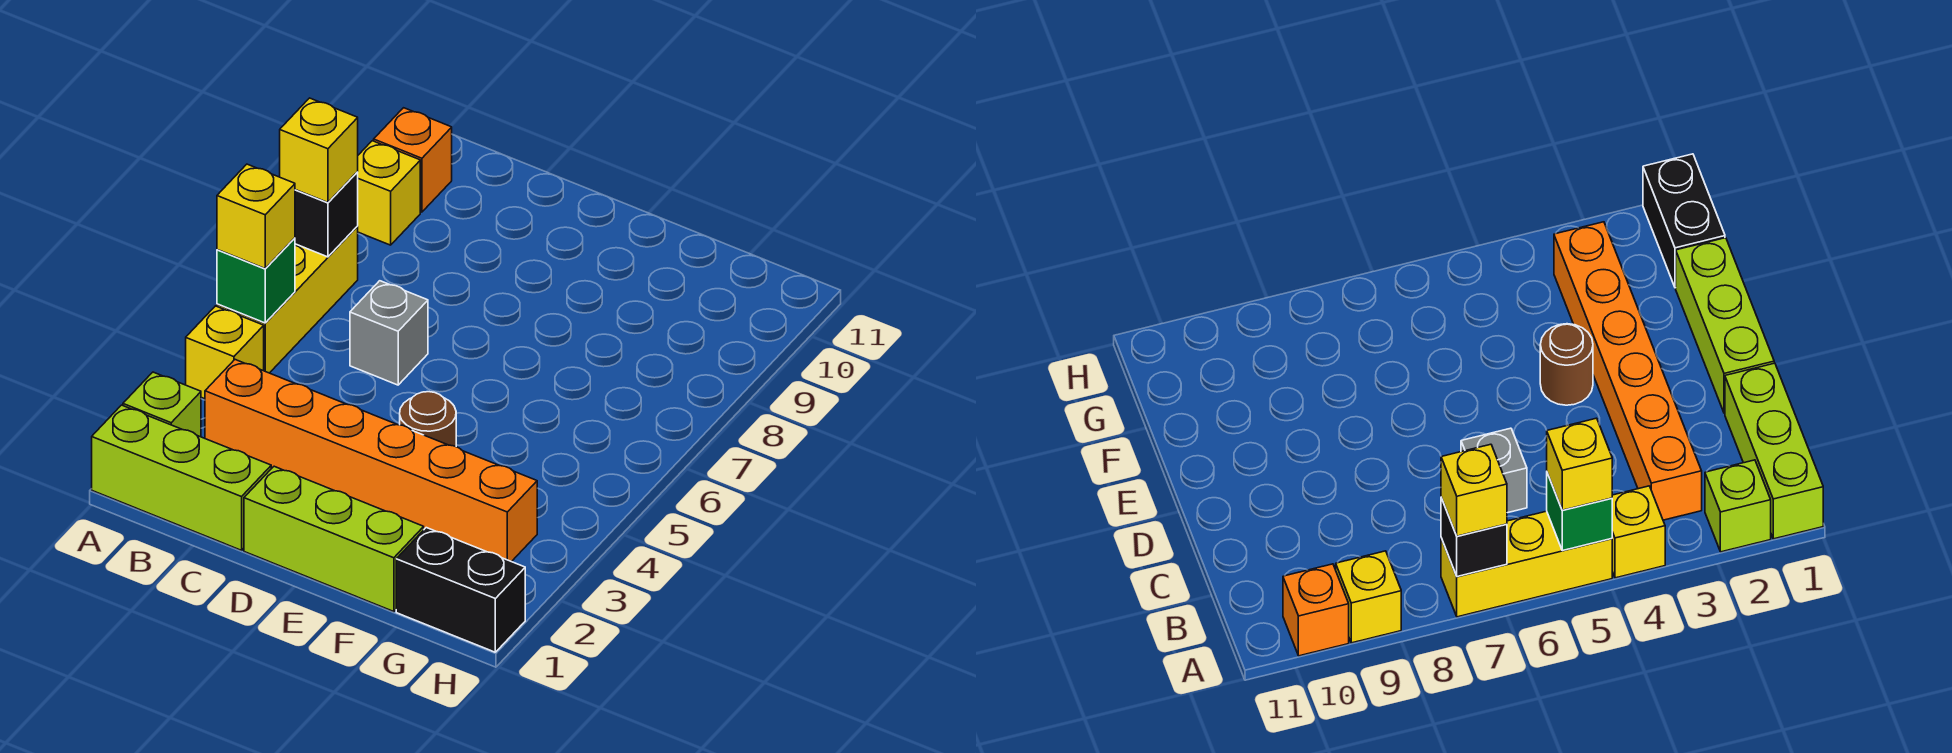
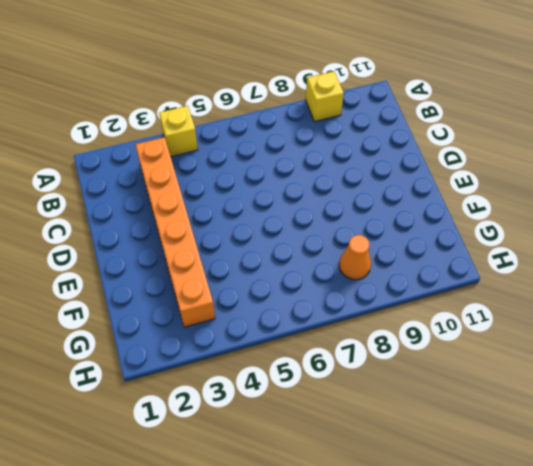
orange cone G8 level 1 -> none
none -> lime brick A1:C1 level 1
none -> lime brick A2 level 1
none -> yellow brick A5:A7 level 1

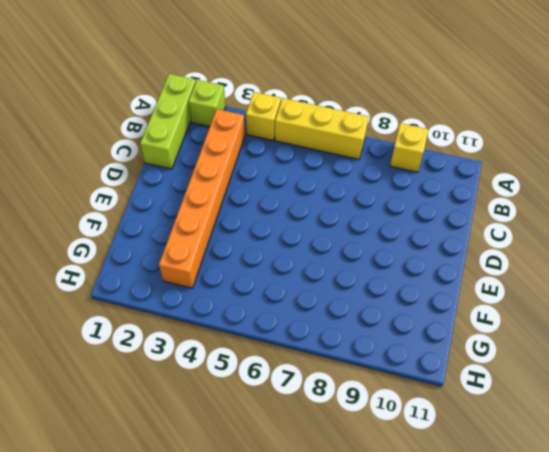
none -> orange brick A10 level 1
none -> grey brick C6 level 1
none -> lime brick D1:F1 level 1

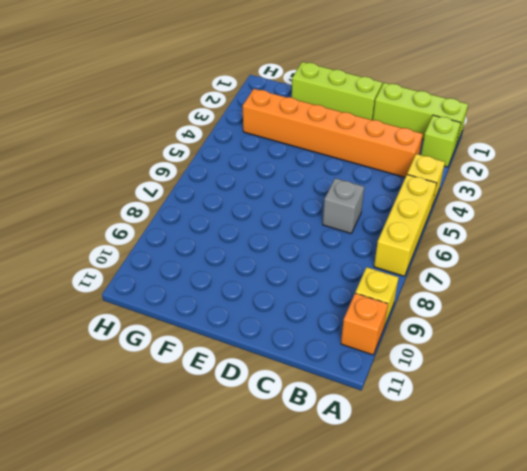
none -> brown round brick E4 level 1
none -> black brick G1:H1 level 1
none -> green brick A5 level 2

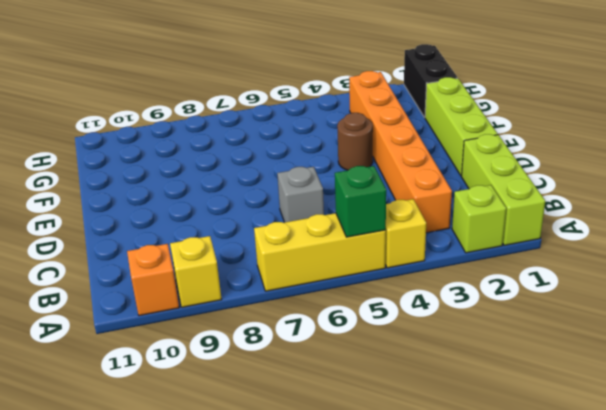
none -> black brick A7 level 2
none -> yellow brick A5 level 3
none -> yellow brick A7 level 3

